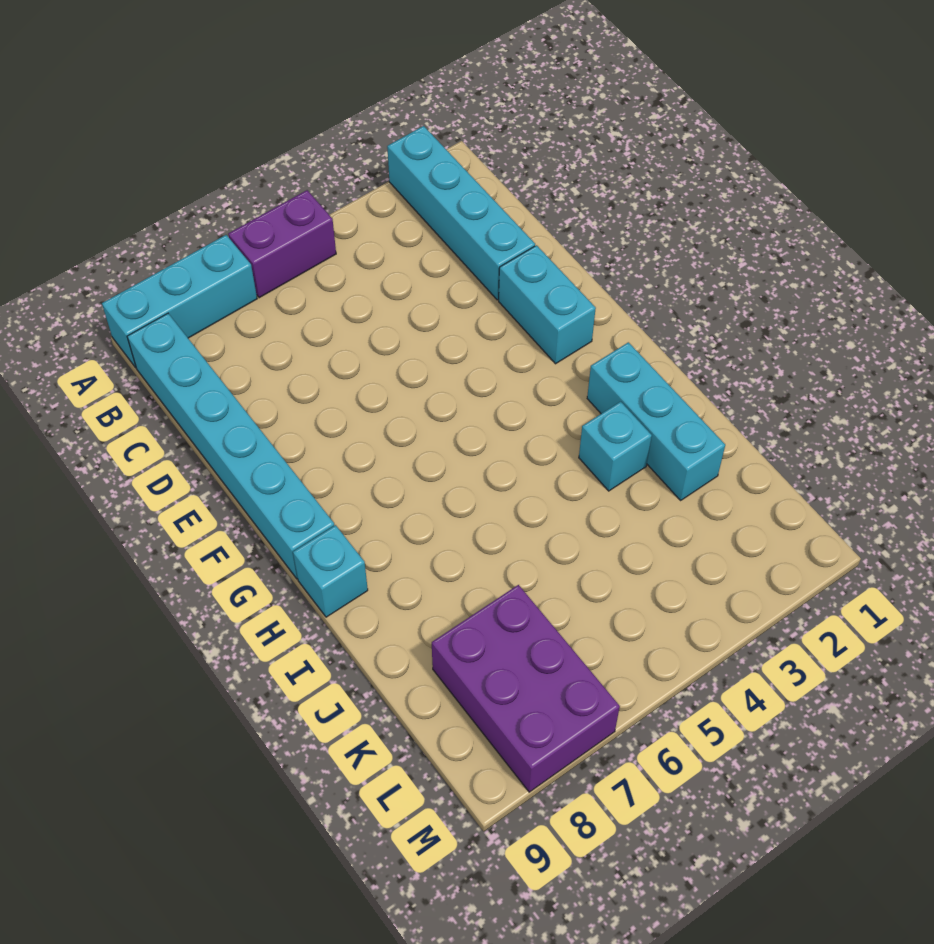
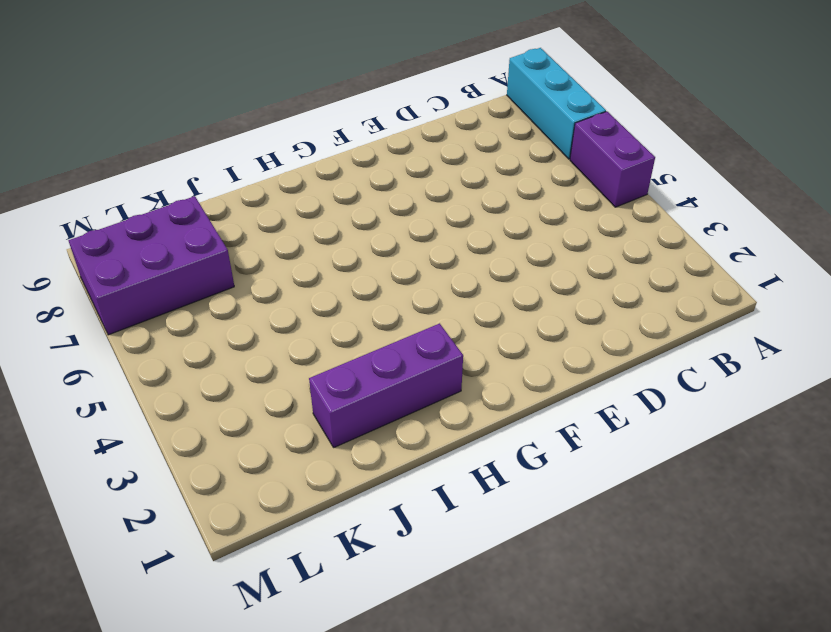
purple brick H2:J2 level 1 -> cyan brick H2:J2 level 1
none -> cyan brick A2:D2 level 1
none -> cyan brick B9:G9 level 1

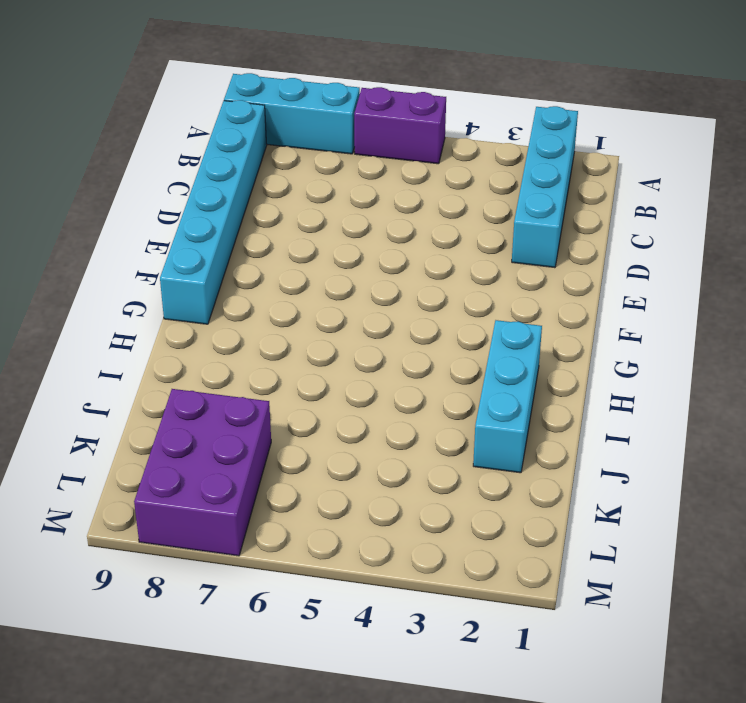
none -> cyan brick E2:F2 level 1
none -> cyan brick H9 level 1

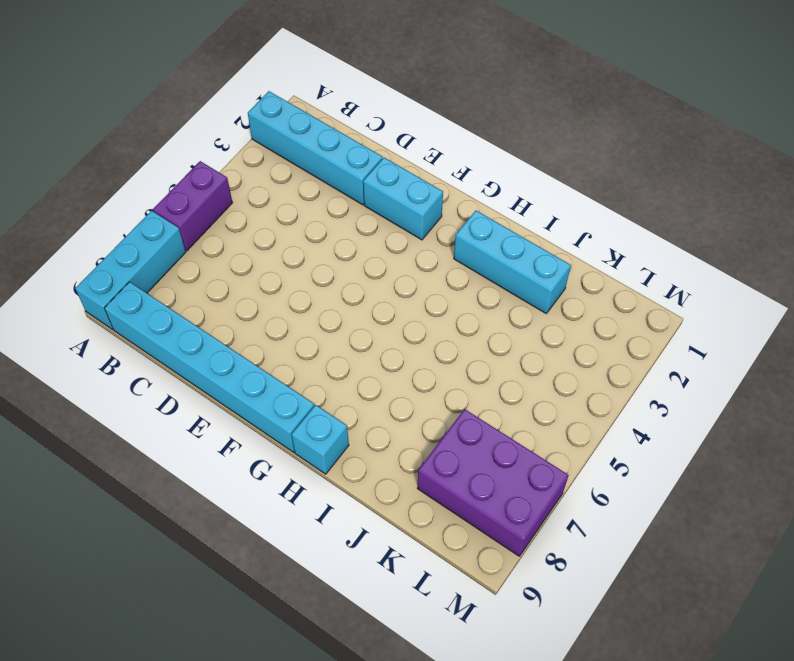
none -> cyan brick I3 level 1

